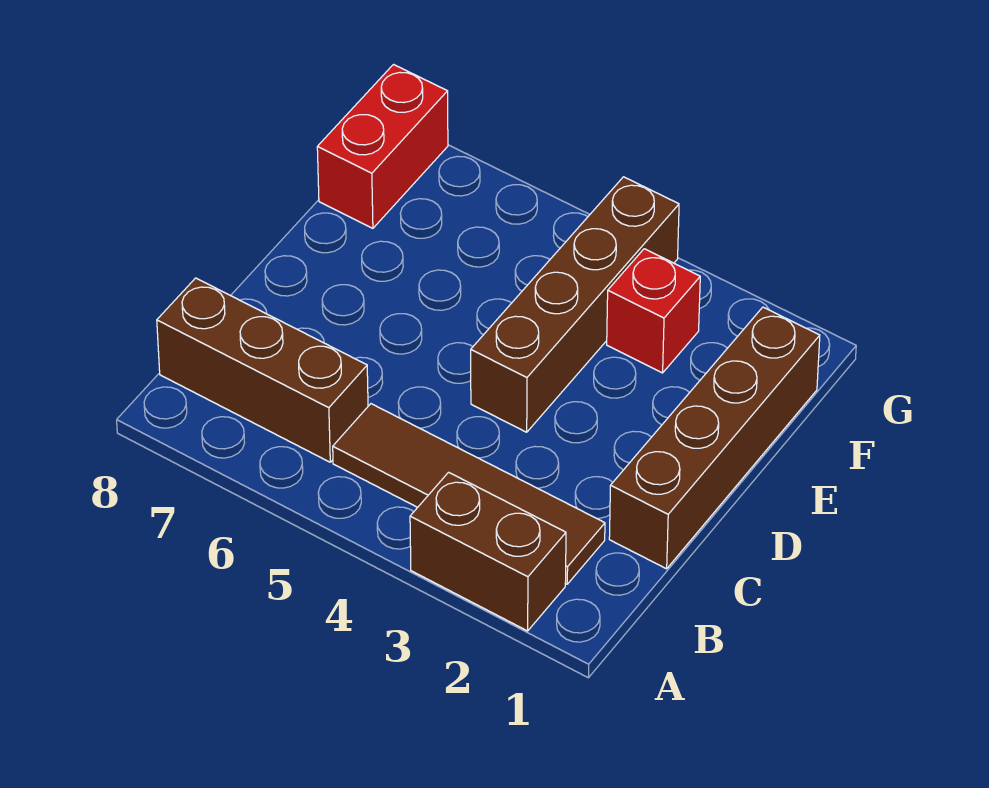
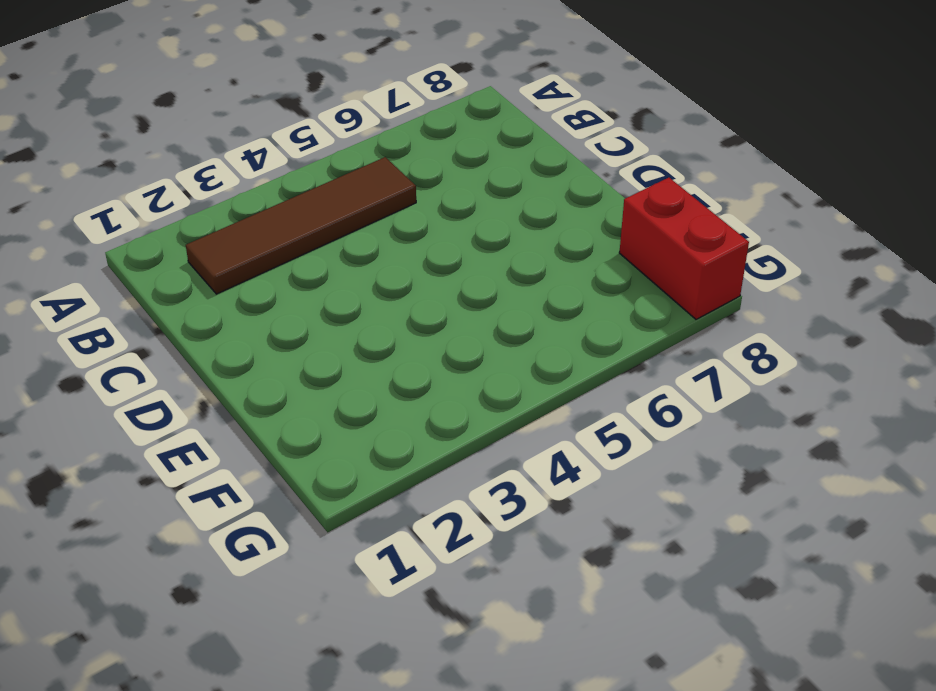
none -> brown brick A2:A3 level 1
none -> brown brick B6:B8 level 1

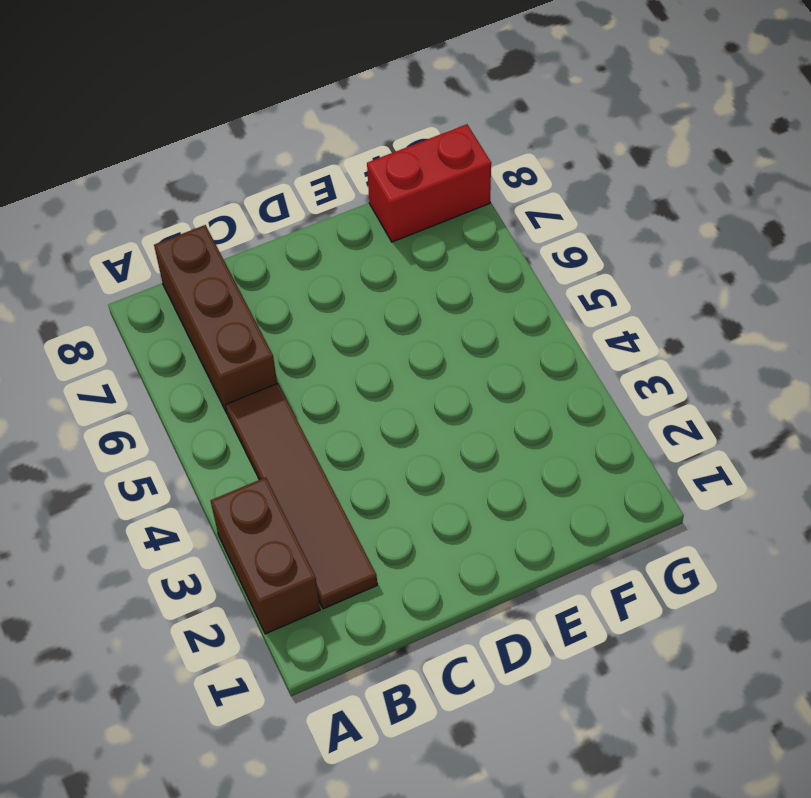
none -> brown brick C1:F1 level 1
none -> brown brick D4:G4 level 1

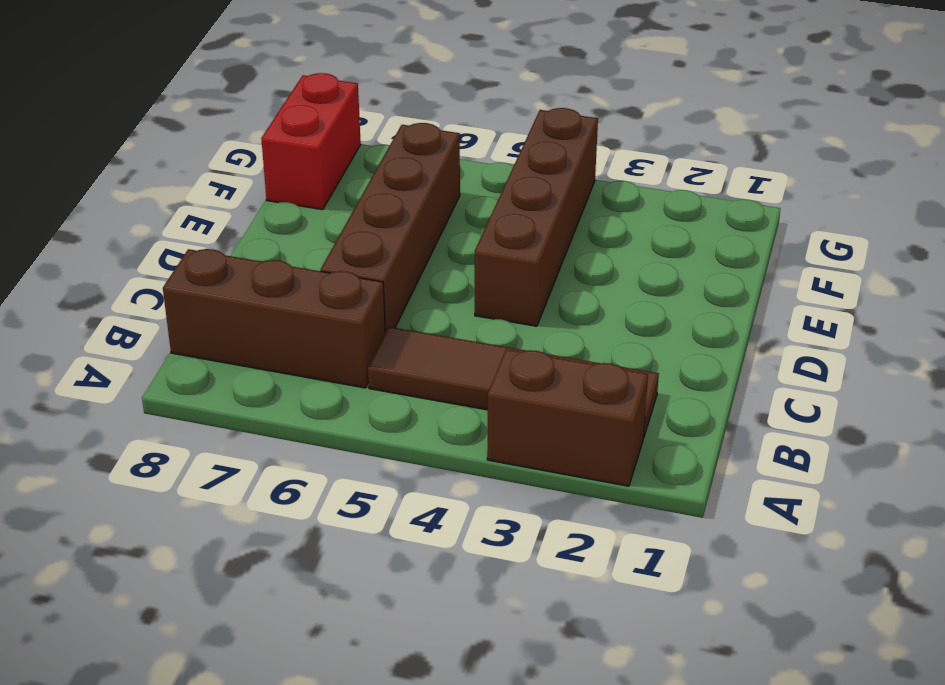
brown brick C6:F6 level 1 -> brown brick C1:F1 level 1
none -> red brick F3 level 1

